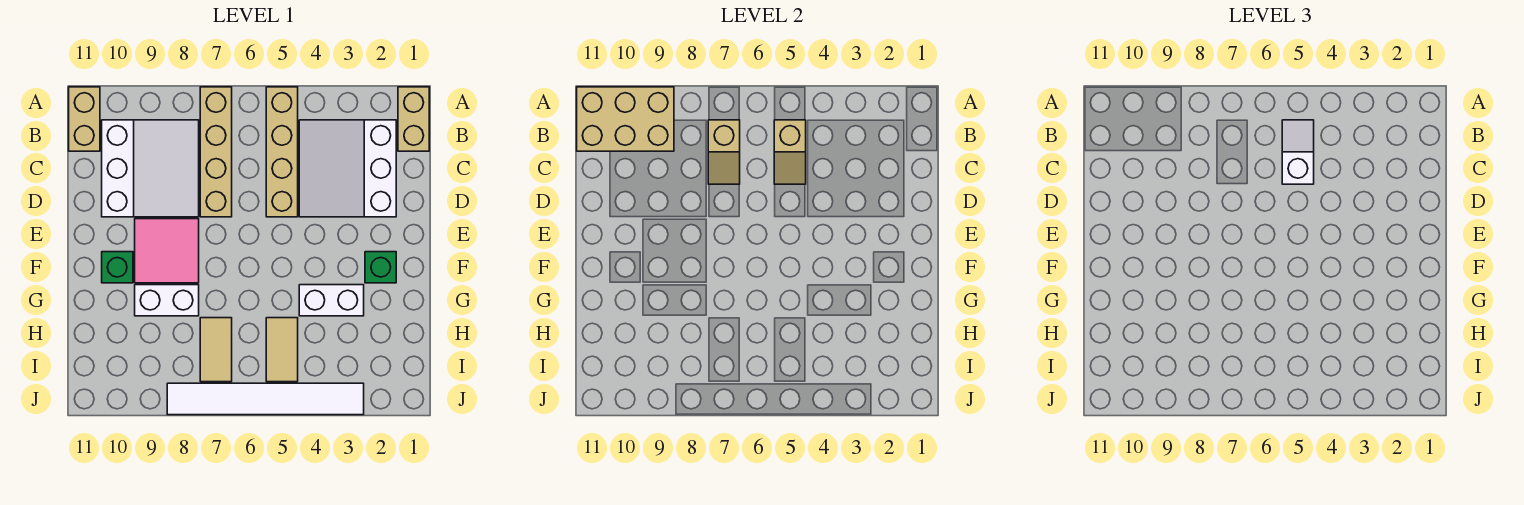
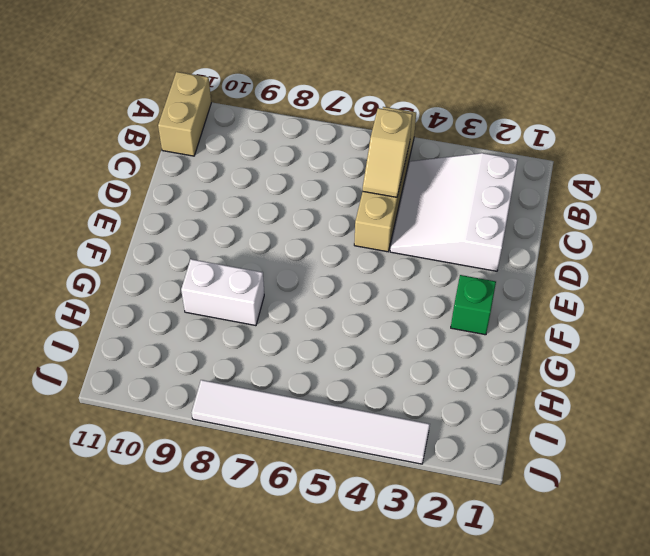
none -> tan brick A1:B1 level 1
none -> tan brick A7:D7 level 1
none -> white slope B8:D10 level 1 top 10

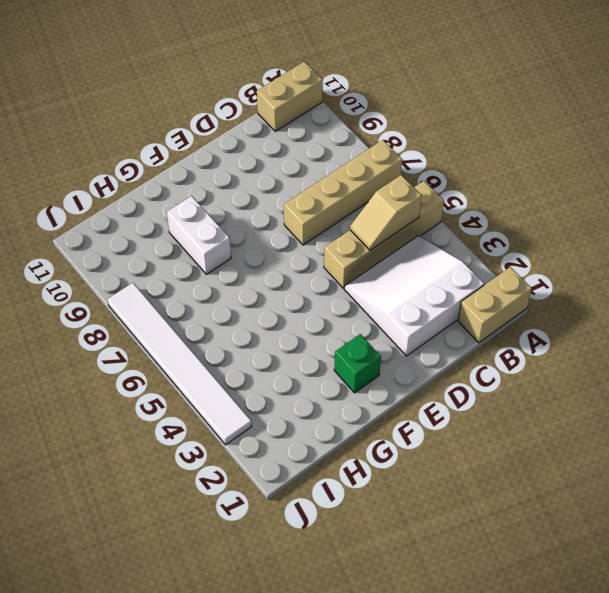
none -> white slope B8:D10 level 1 top 10
none -> pink tile E8:F9 level 1
none -> green brick F10 level 1

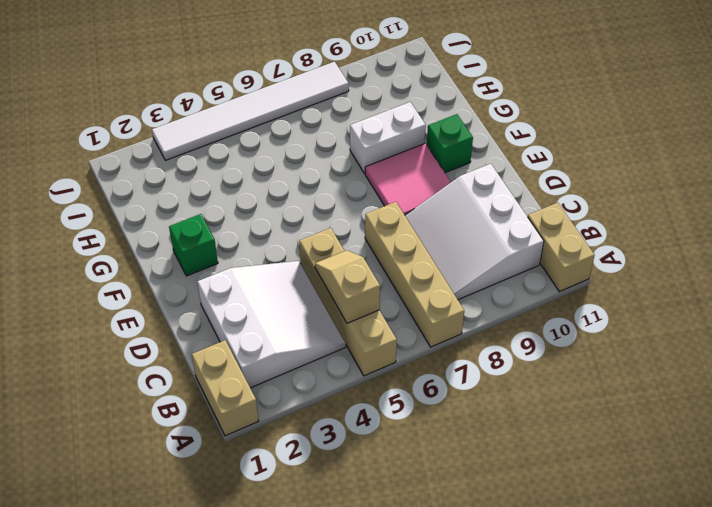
none -> white brick G3:G4 level 1
none -> tan tile H5:I5 level 1
none -> tan tile H7:I7 level 1

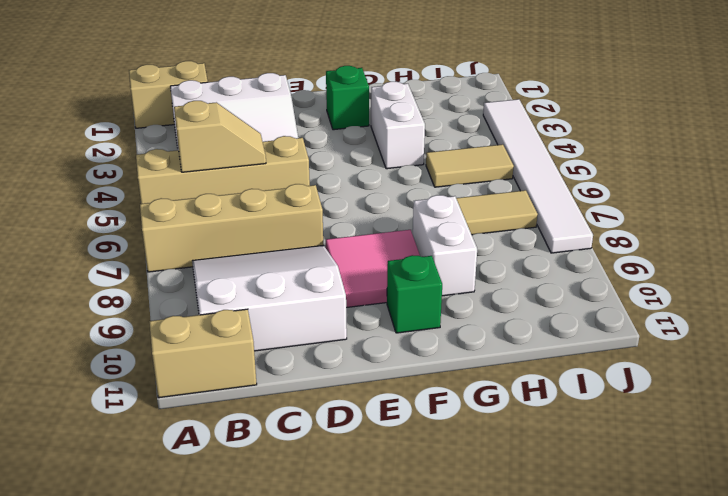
none -> tan brick A9:B11 level 2
none -> tan slope B7:C7 level 2 top B
none -> white slope B5:C5 level 3 top C

